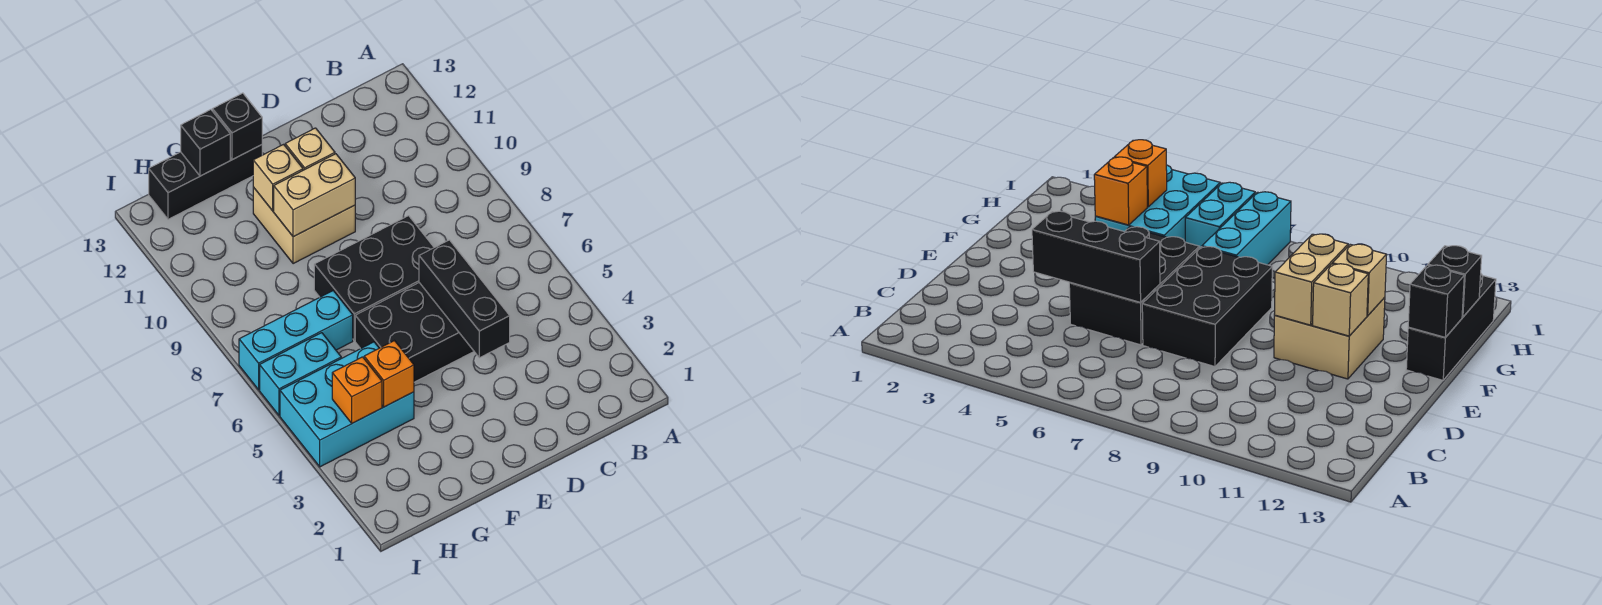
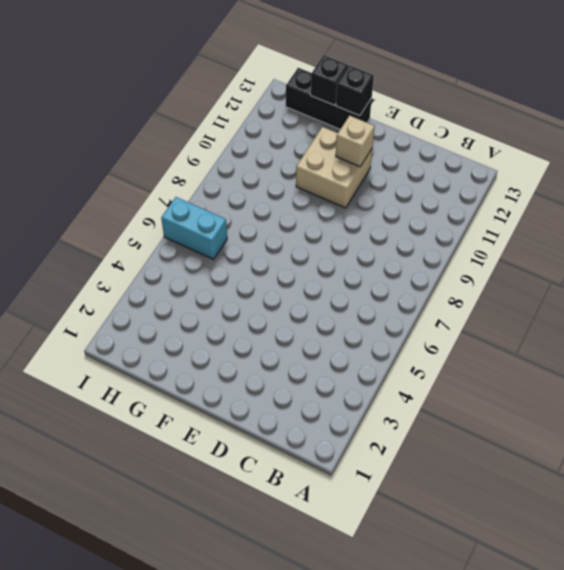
none -> black brick D5:F6 level 1
none -> black brick D7:F8 level 1
none -> cyan brick G4:I5 level 1

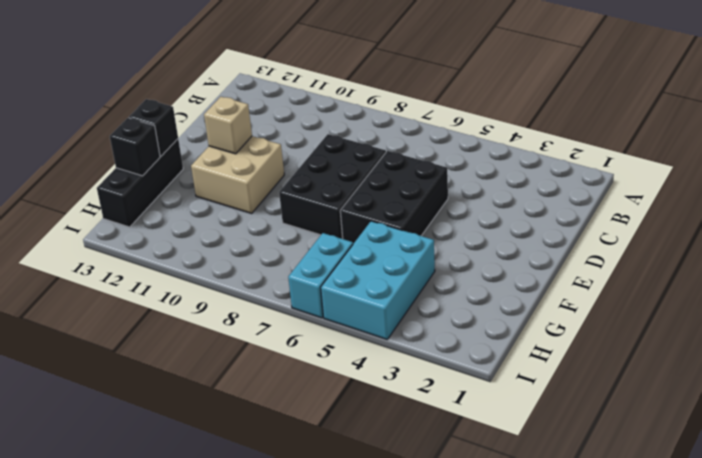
none -> cyan brick G7:I7 level 1
none -> black brick D4:D6 level 2
none -> tan brick E10:F10 level 2

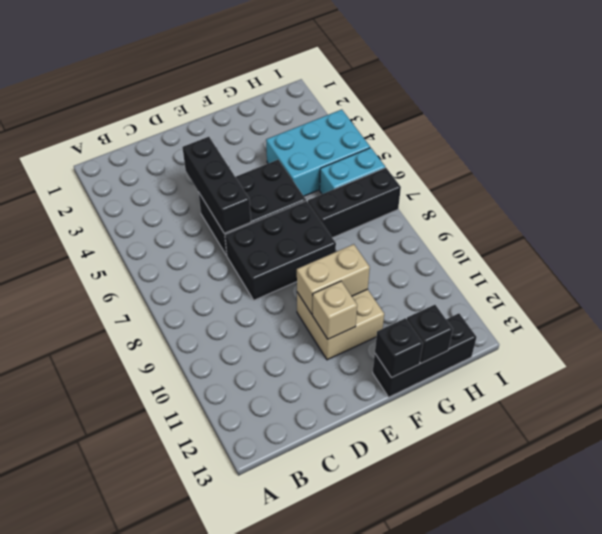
black brick G7:I7 level 1 -> cyan brick G7:I7 level 1
none -> tan brick F11 level 2
none -> orange brick G4 level 2
none -> orange brick H4 level 2

